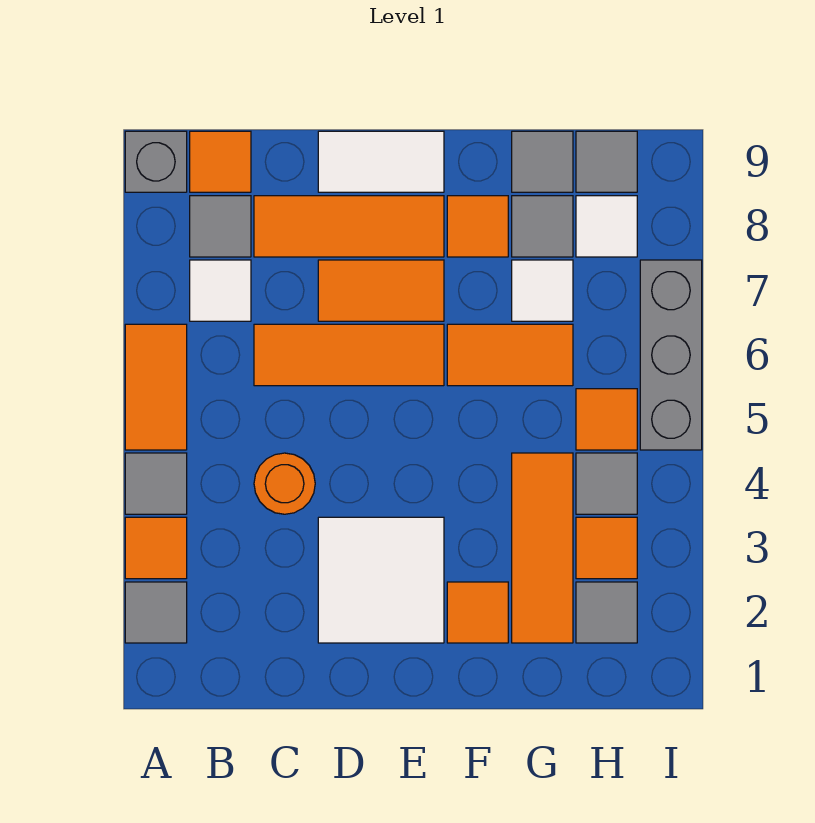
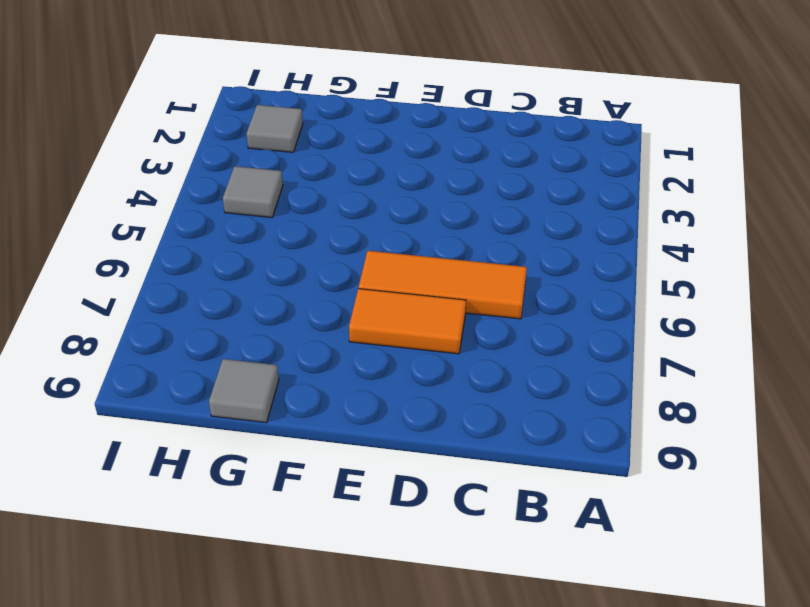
none -> grey tile A2 level 1
none -> orange tile A3 level 1
none -> grey tile A4 level 1

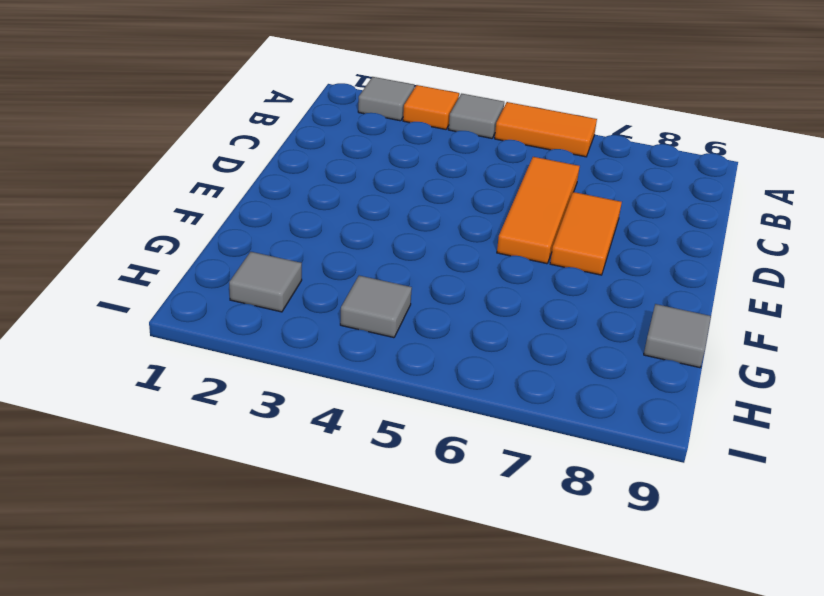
none -> grey brick A9 level 1
none -> white tile B7 level 1
none -> grey tile B8 level 1

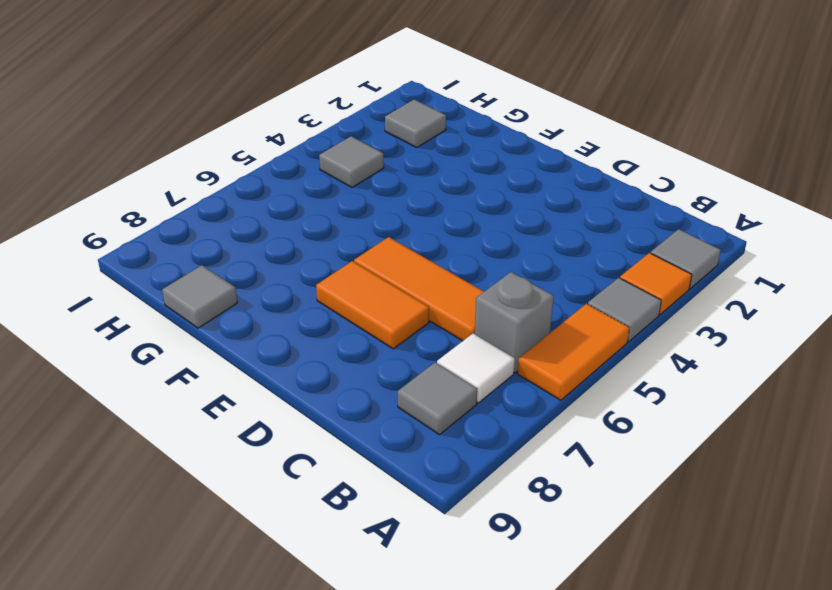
grey brick B6 level 1 -> grey brick A9 level 1
none -> orange tile B9 level 1
none -> orange round brick C4 level 1
none -> orange tile C8:E8 level 1

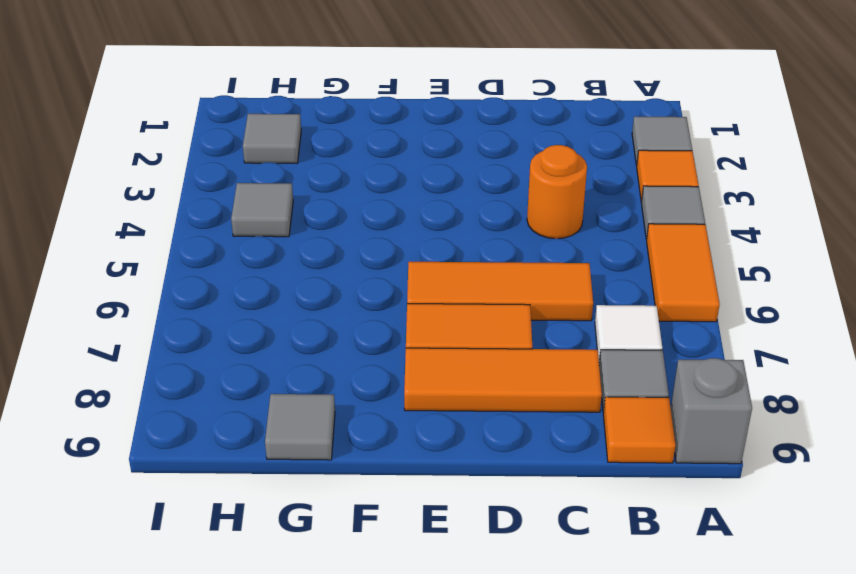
none -> white tile D2:E3 level 1
none -> white tile D9:E9 level 1
none -> orange tile F2 level 1

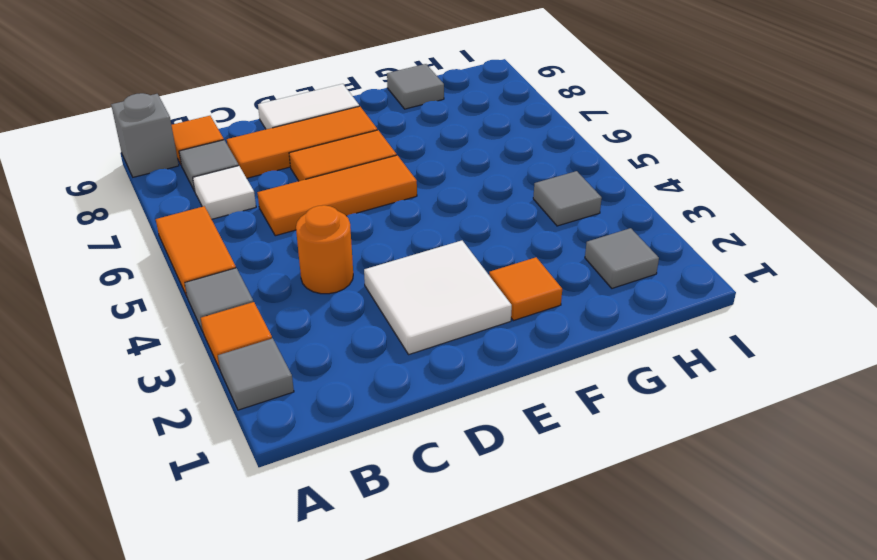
none -> orange tile F6:G6 level 1
none -> orange tile F8 level 1
none -> orange tile G2:G4 level 1

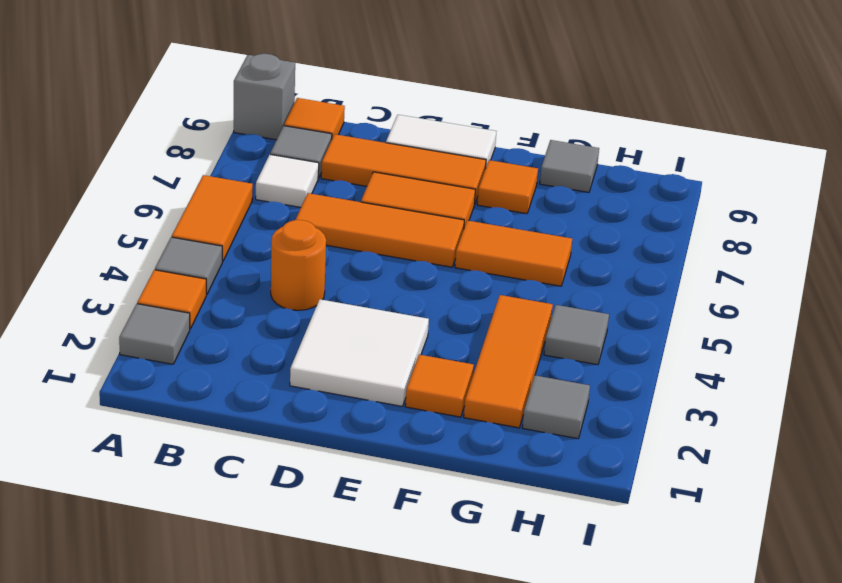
none -> white tile G7 level 1
none -> grey tile G8 level 1
none -> orange tile H3 level 1

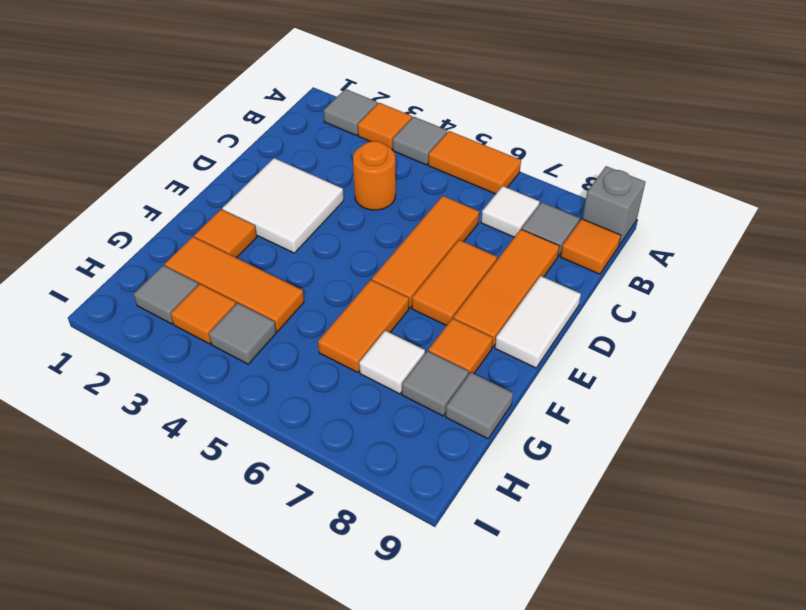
none -> orange tile H5 level 1
none -> white tile H8 level 1
none -> grey tile H9 level 1

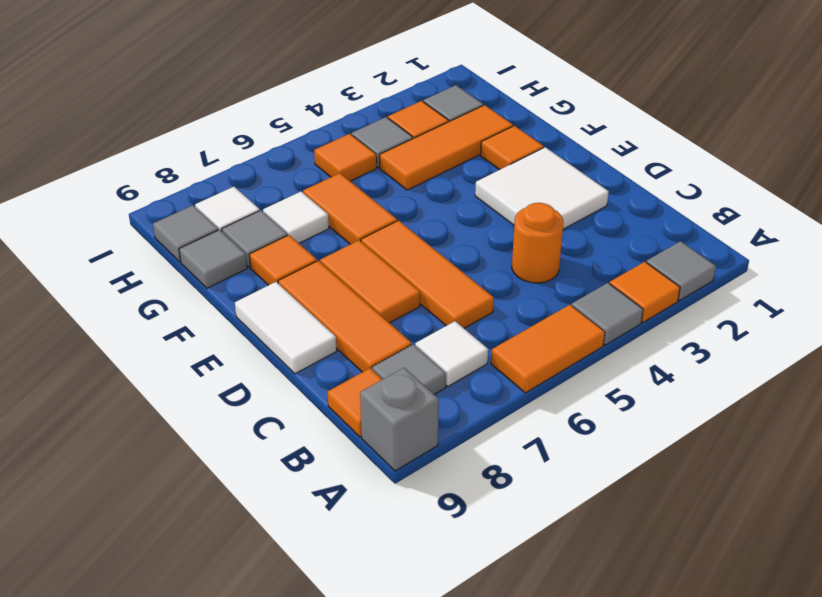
none -> grey brick I5:I7 level 1

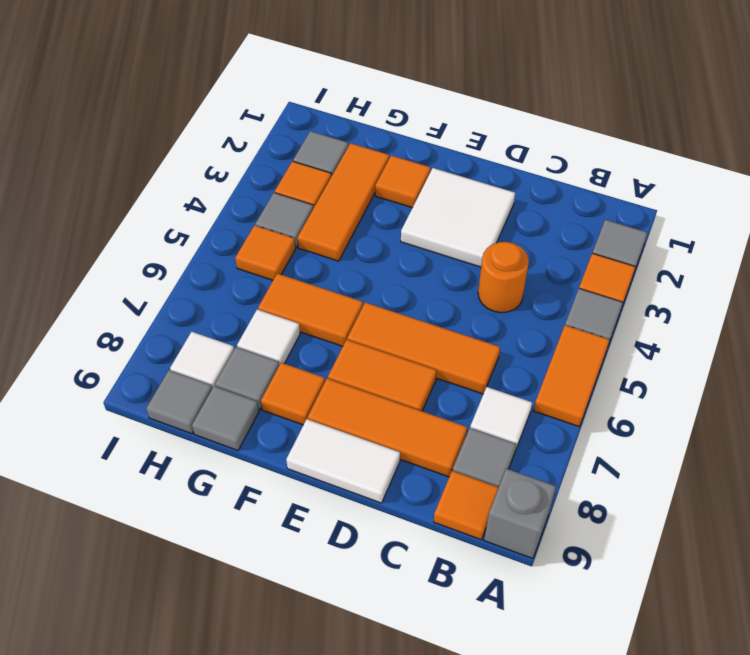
none -> grey brick I5:I7 level 1

